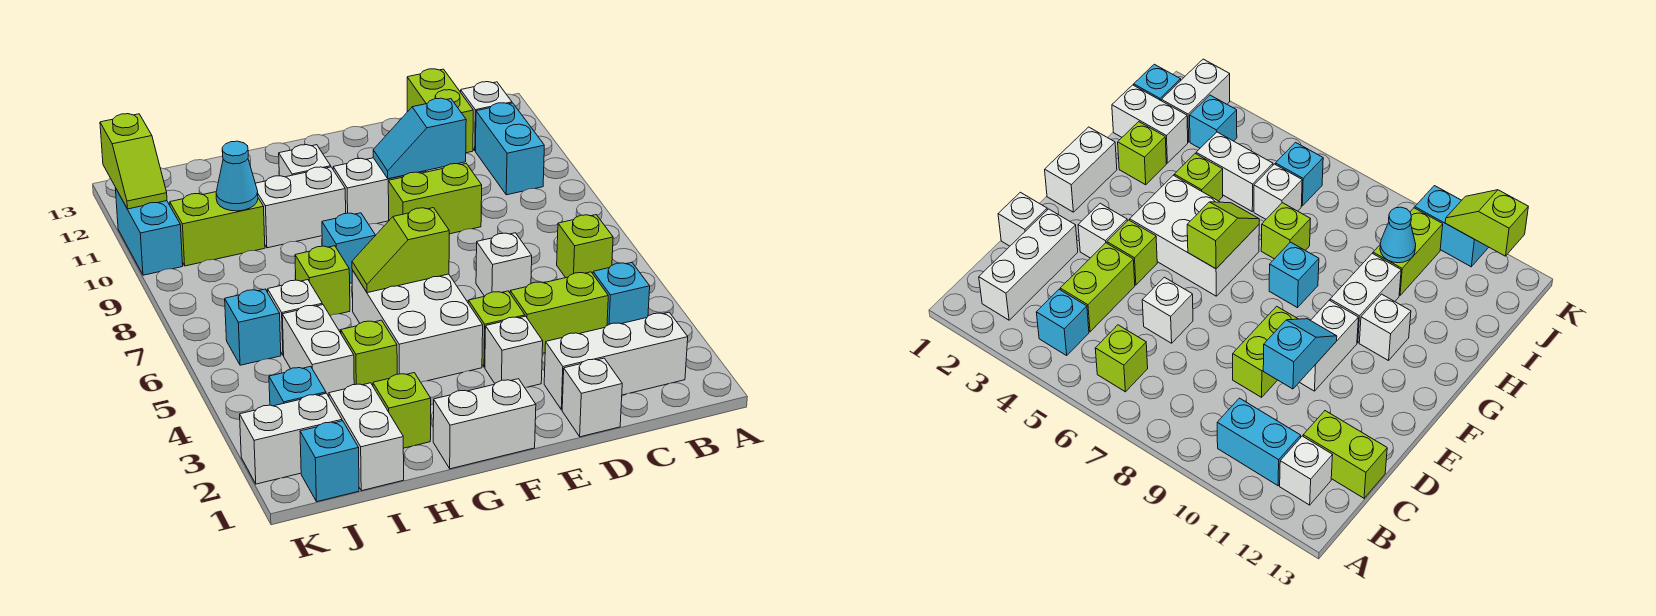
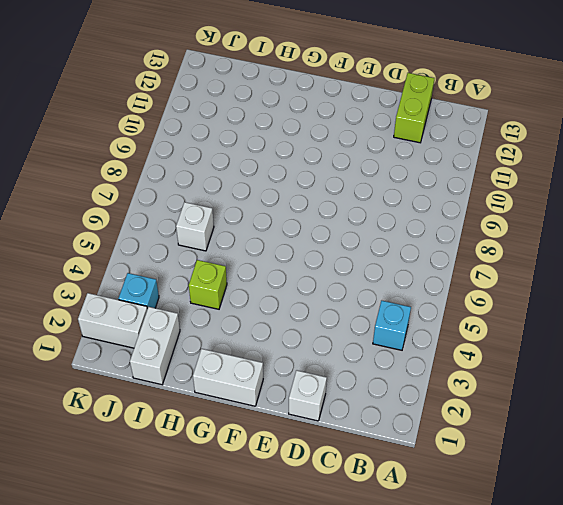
none -> white brick B2:D2 level 1
none -> lime brick B6 level 1
none -> cyan brick B10:B11 level 1
none -> white brick B12 level 1

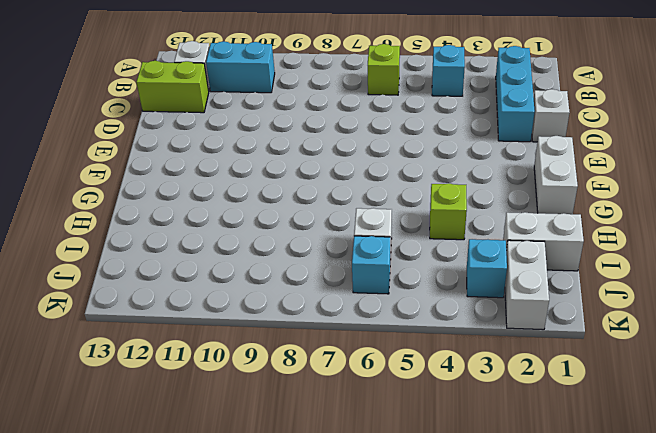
cyan brick B2:D2 level 1 -> white brick B2:D2 level 1
none -> lime brick C4:D4 level 1
none -> white brick D6 level 1
none -> lime brick D9:E9 level 1
none -> white brick E3 level 1

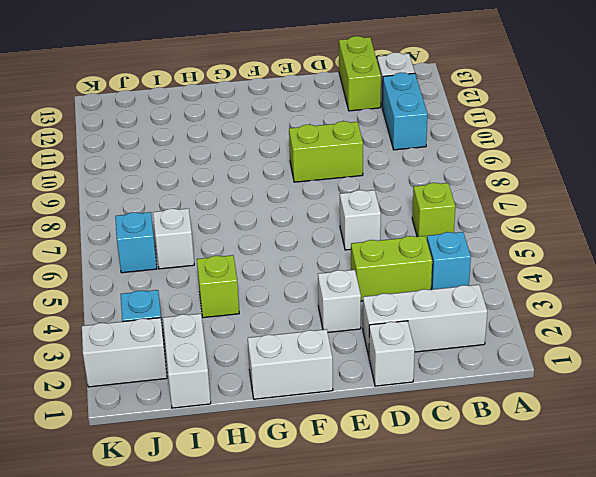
none -> lime brick E4 level 1
none -> white brick E10:F10 level 1
none -> white brick F4:G6 level 1
none -> cyan brick G8 level 1

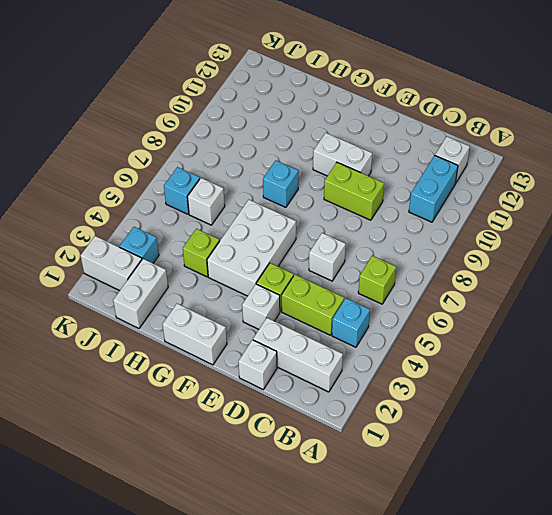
none -> lime brick C12:C13 level 1
none -> white brick G10:H10 level 1
none -> white brick G11 level 1
none -> lime brick H2 level 1

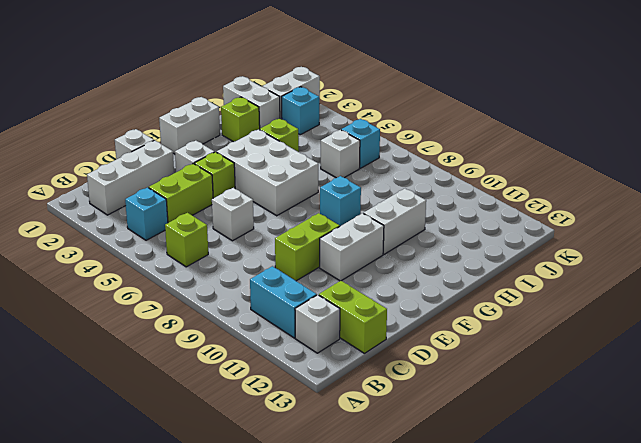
none -> white brick G11 level 1
none -> lime brick H7 level 1
none -> white brick I4:I5 level 1
none -> lime brick I10:J10 level 1

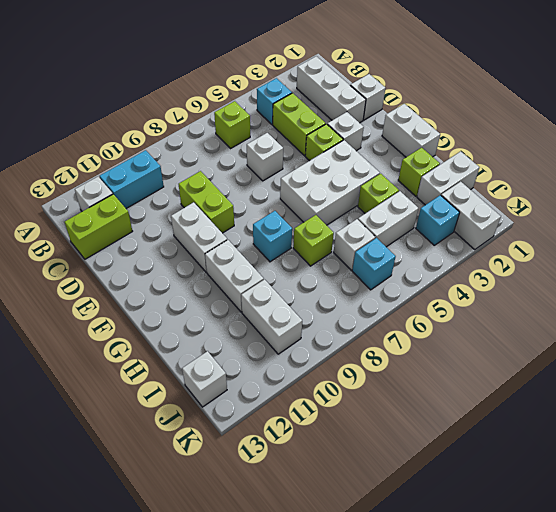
white brick I10:J10 level 1 -> lime brick I10:J10 level 1
white brick J13 level 1 -> white brick G11 level 1
none -> cyan brick J1 level 1
none -> cyan brick K10:K11 level 1
none -> cyan slope D10:E10 level 2 top D
none -> lime slope F6:G6 level 2 top F

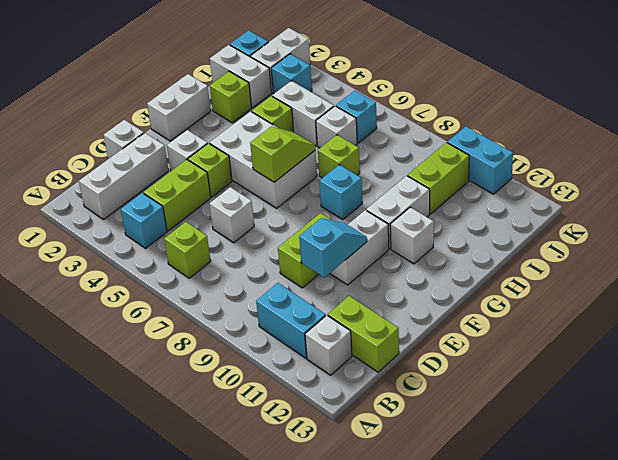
none -> cyan cone I10 level 2
none -> lime slope K11:K12 level 2 top 12

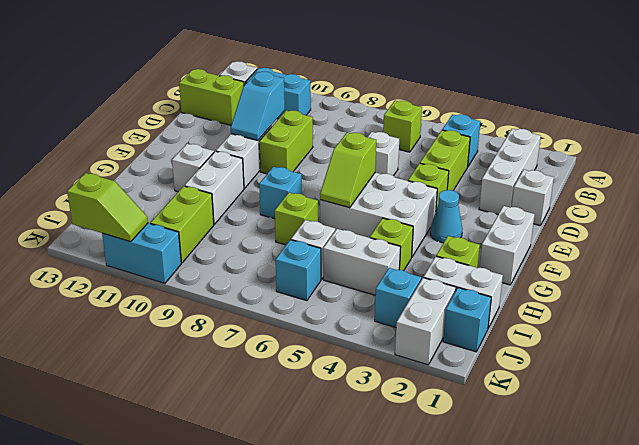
cyan cone F3 level 1 -> cyan cone I10 level 2
none -> white brick E3 level 1

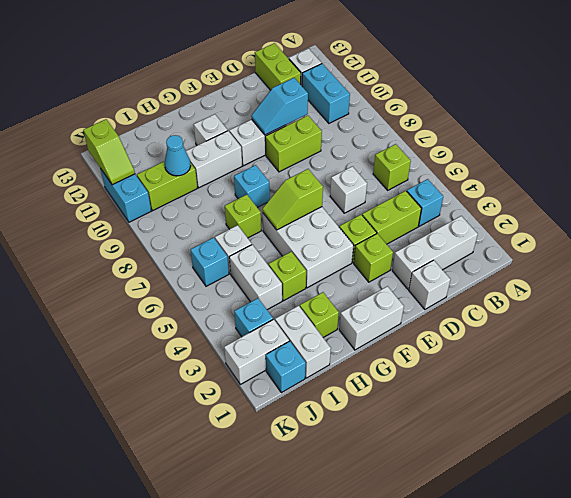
lime brick E3 level 1 -> white brick E3 level 1

